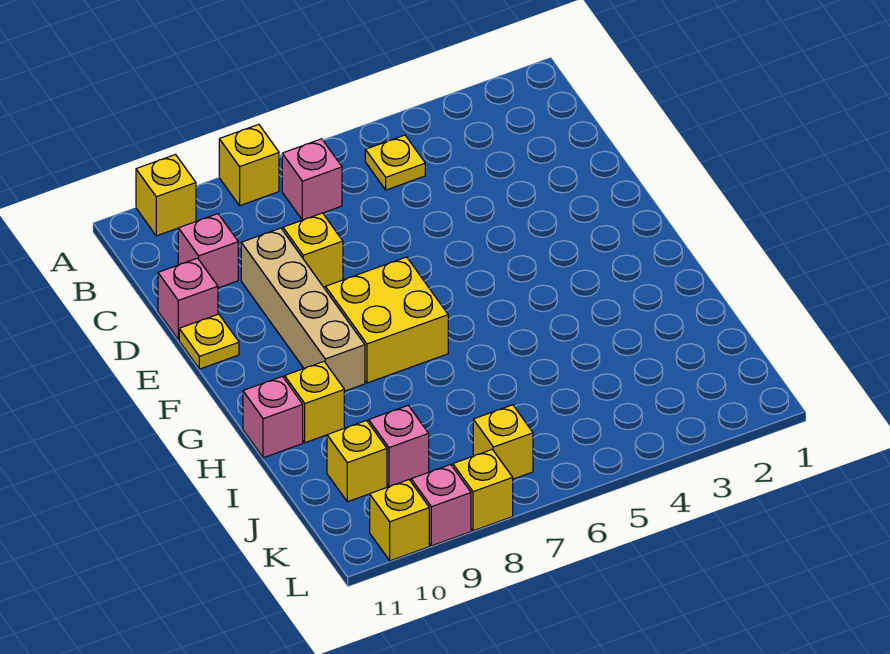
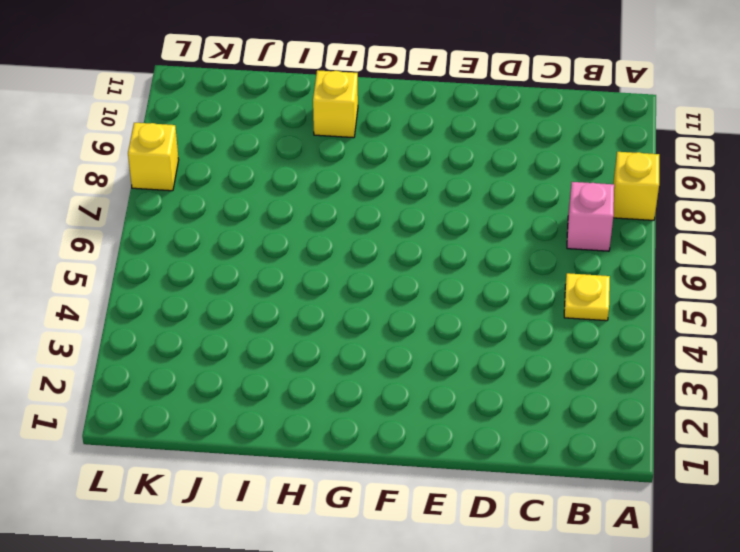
none -> yellow brick A10 level 1
none -> pink brick C10 level 1
none -> yellow brick D8 level 1

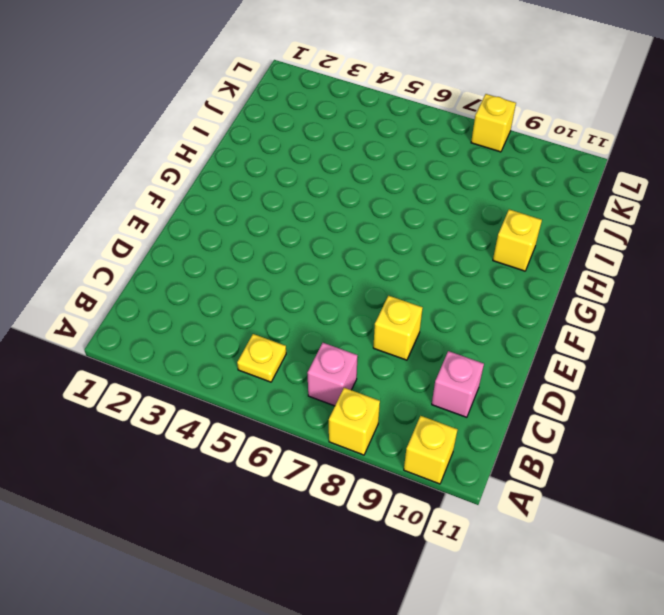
none -> tan brick D9:G9 level 1
none -> pink brick D11 level 1
none -> yellow plate E11 level 1

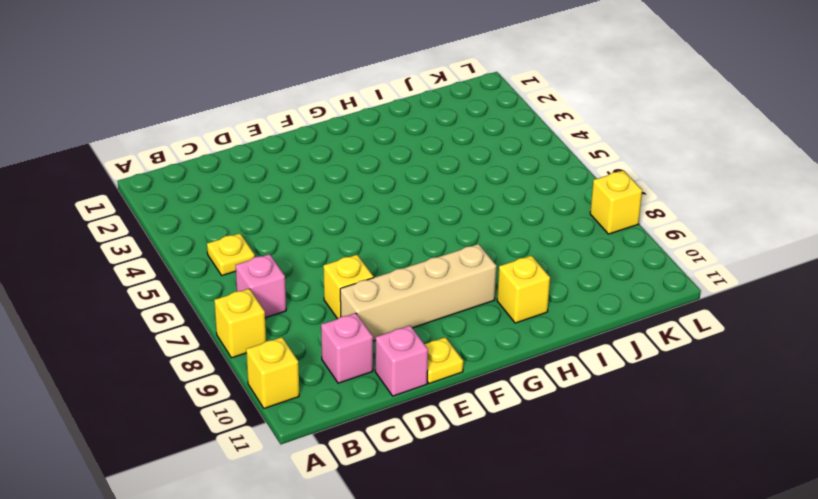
none -> yellow brick F7:G8 level 1
none -> pink brick H11 level 1
none -> pink brick J9 level 1

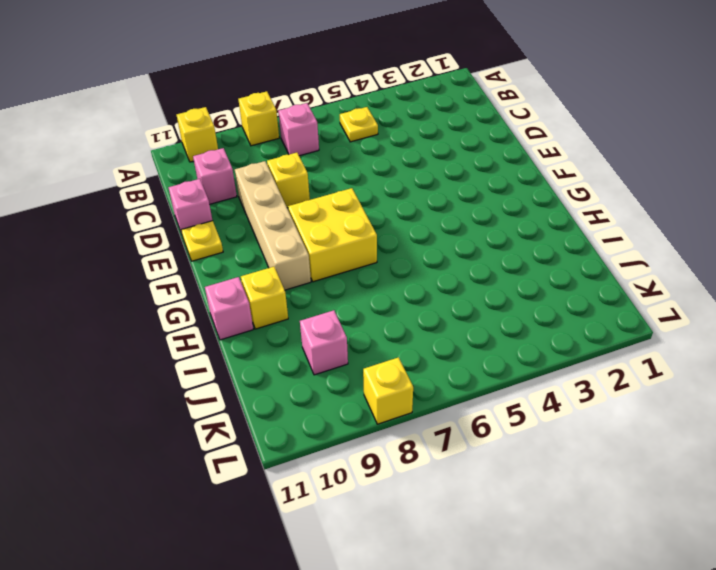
none -> yellow brick J10 level 1
none -> yellow brick K7 level 1
none -> pink brick L9 level 1

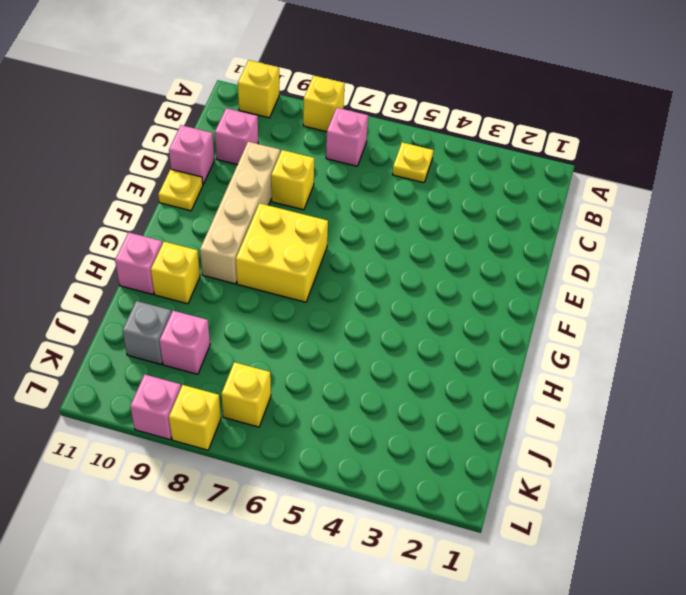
grey brick J10 level 1 -> yellow brick J10 level 1
none -> yellow brick L10 level 1

